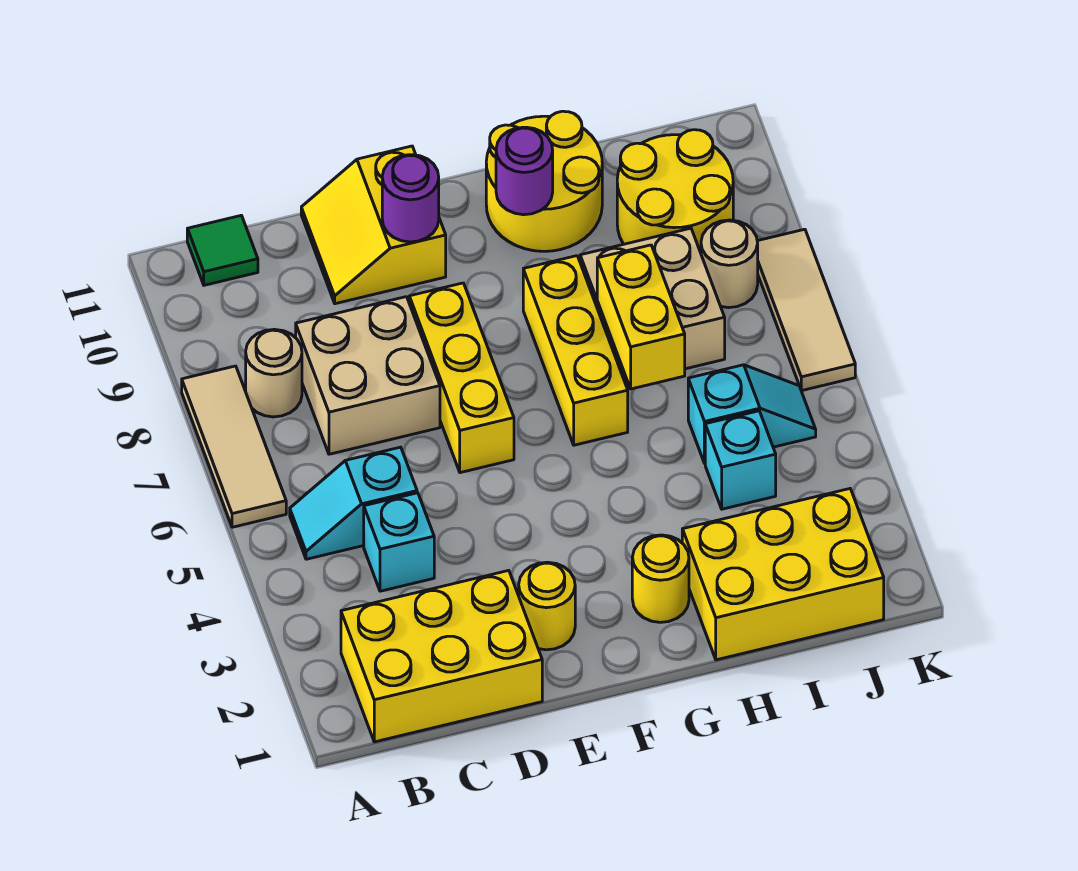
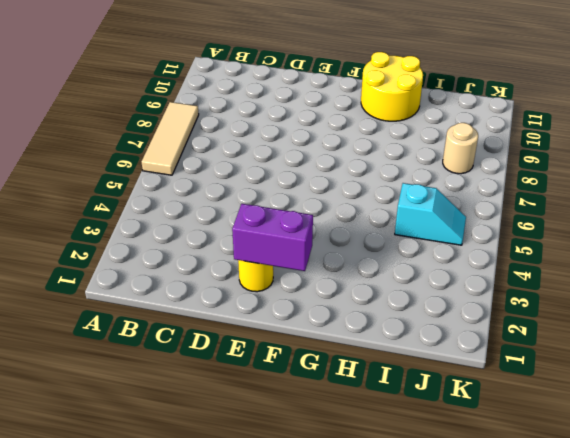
purple brick E2:F2 level 2 -> none
none -> yellow brick B1:D2 level 1
none -> cyan slope B5:C5 level 1 top C
none -> tan round brick B8 level 1

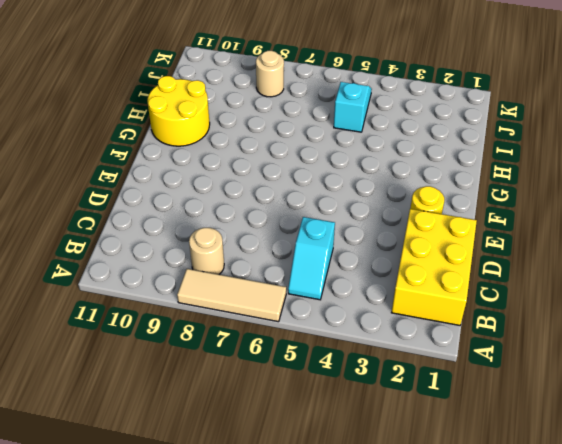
none -> green tile B11 level 1
none -> cyan brick C4 level 1
none -> tan brick C7:D8 level 1

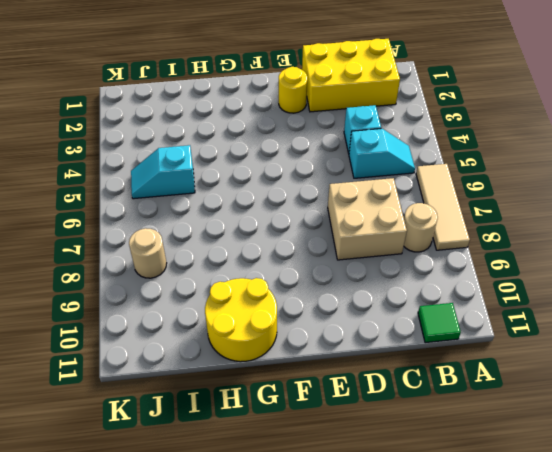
none -> yellow slope D10:E11 level 1 top E
none -> yellow brick E6:E8 level 1
none -> yellow round brick G2 level 1

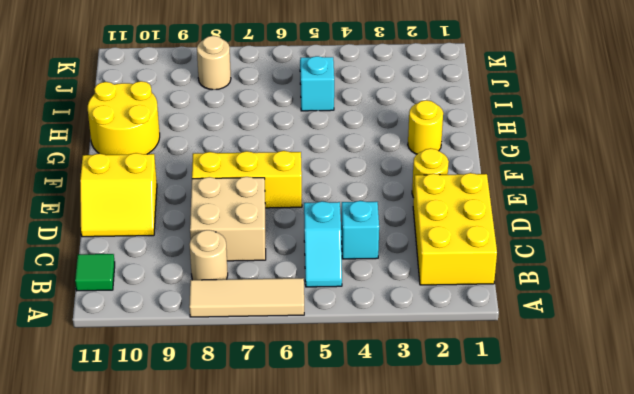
none -> yellow brick G6:G8 level 1
none -> yellow brick H1:J2 level 1
none -> tan brick H7:I8 level 1

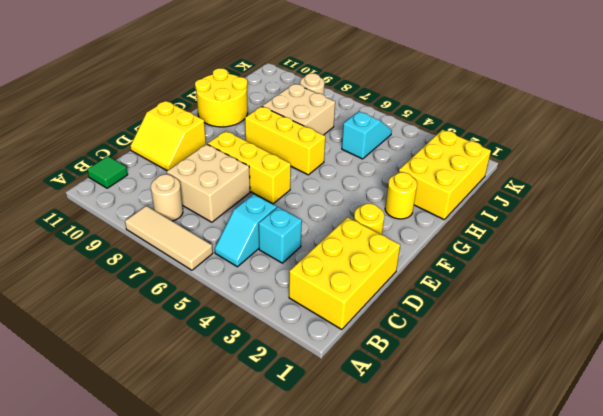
none -> cyan brick I4 level 1
none -> yellow round brick I9:J10 level 1
none -> tan tile K6:K8 level 1

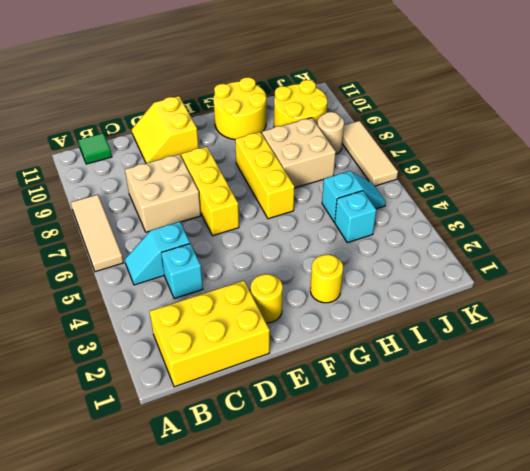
none -> tan round brick B8 level 1
none -> yellow brick H1:J2 level 1
none -> purple round brick E10 level 2

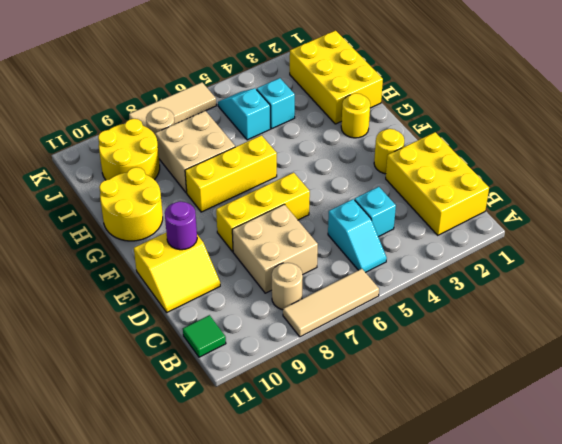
none -> purple round brick G10 level 2
none -> yellow brick H6:H7 level 2

